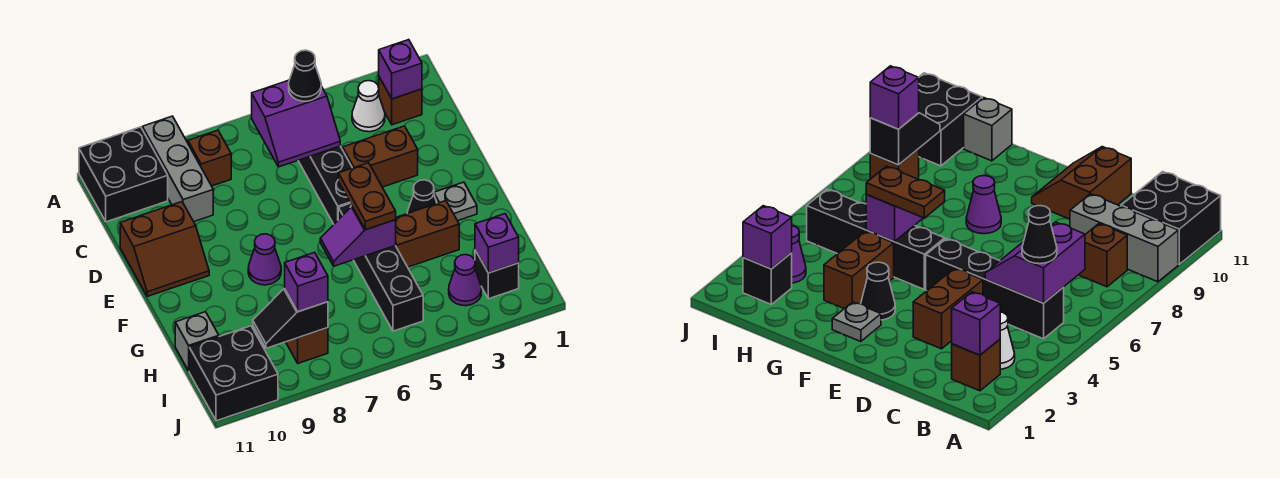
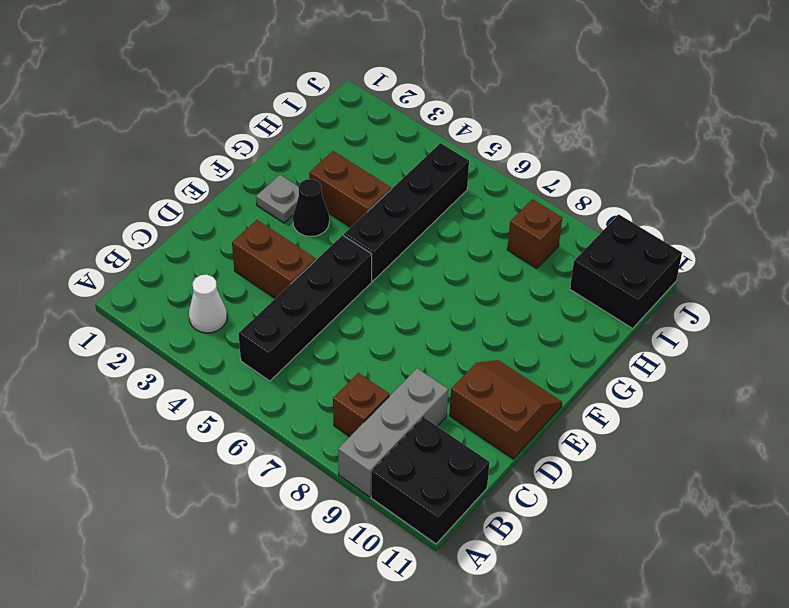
none -> brown brick B2 level 1
none -> purple cone F8 level 1
none -> grey brick H11 level 1

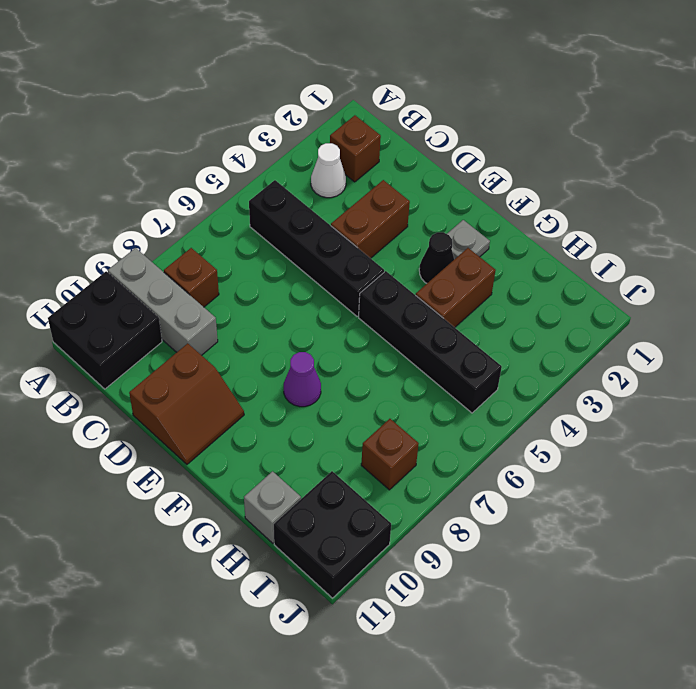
none -> black brick I2 level 1
none -> purple cone I3 level 1
none -> purple brick B2 level 2

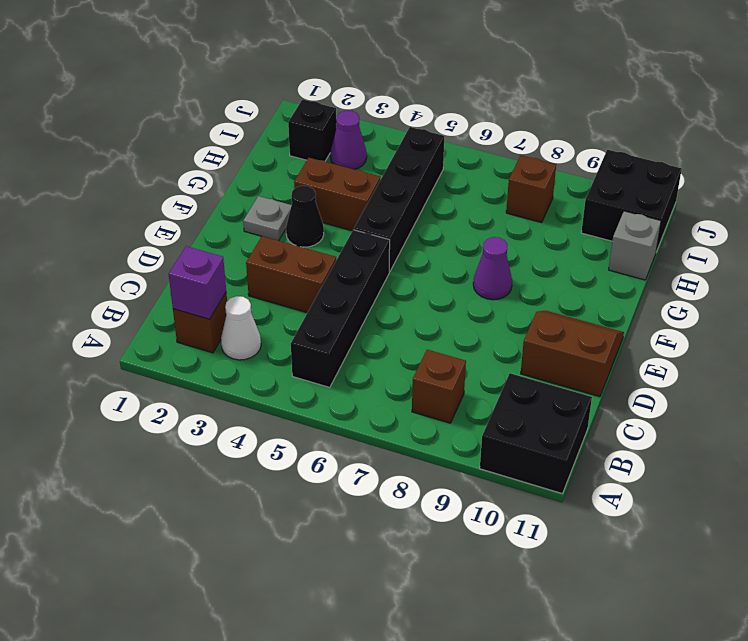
none -> grey brick A9:C9 level 1
none -> purple slope B5:C6 level 2 top B
none -> purple slope G5:G6 level 2 top 5

